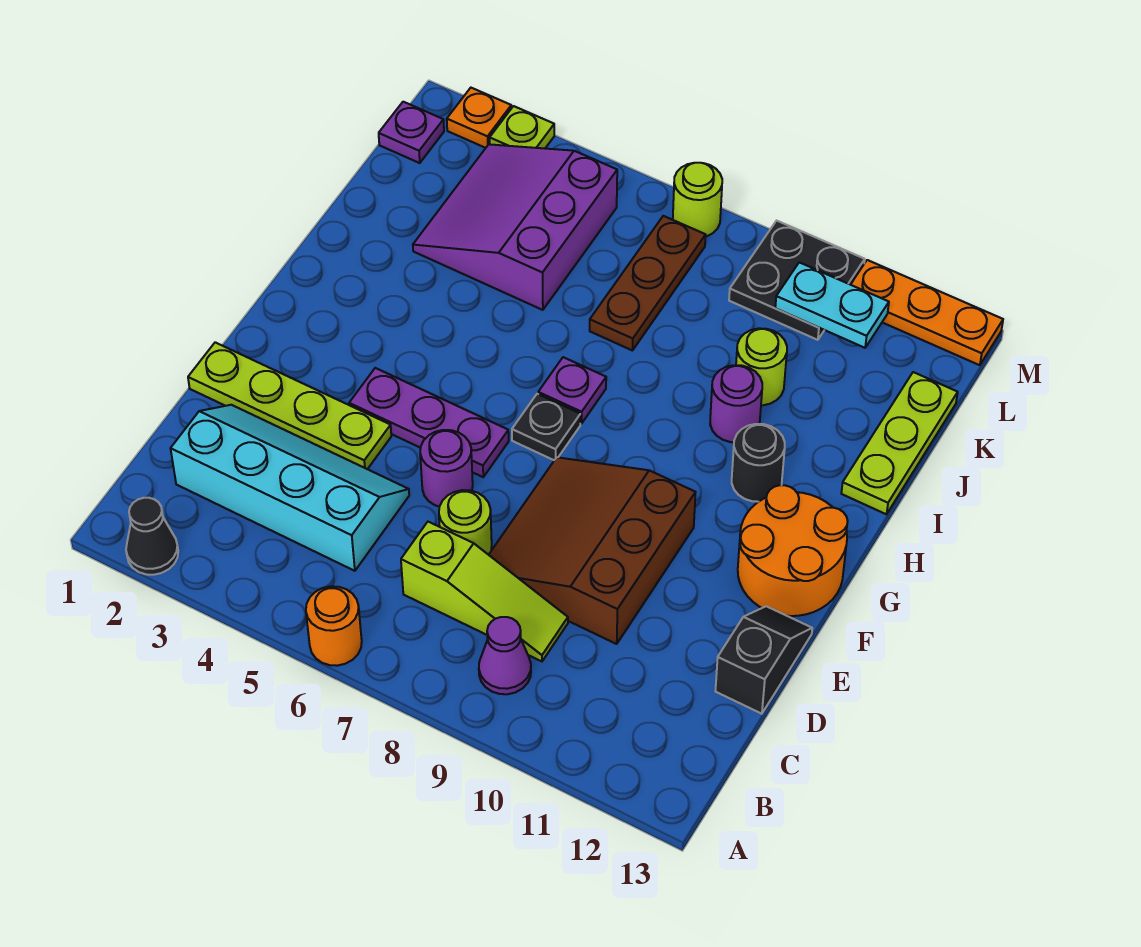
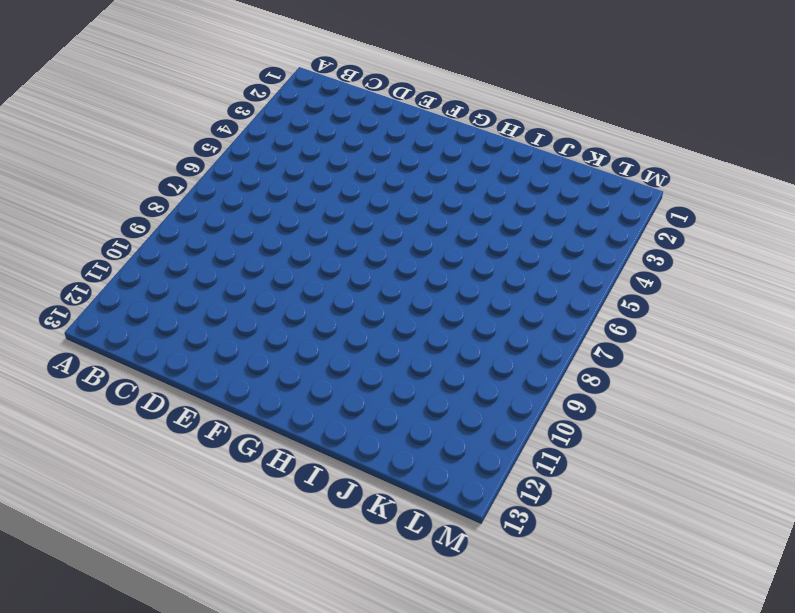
none -> black cone A2 level 1
none -> orange round brick A6 level 1
none -> purple cone B9 level 1

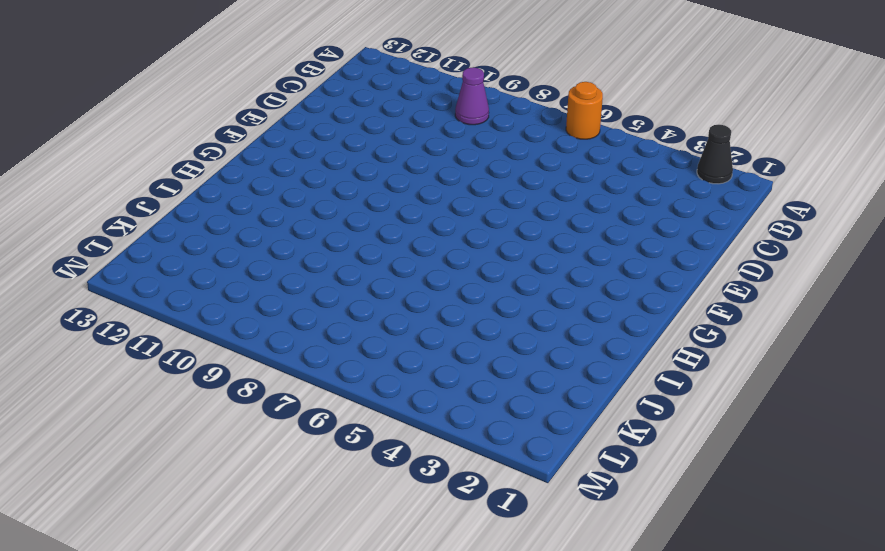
none -> cyan slope C2:D5 level 1 top C
none -> lime slope C7:C9 level 1 top 7
none -> lime round brick D7 level 1

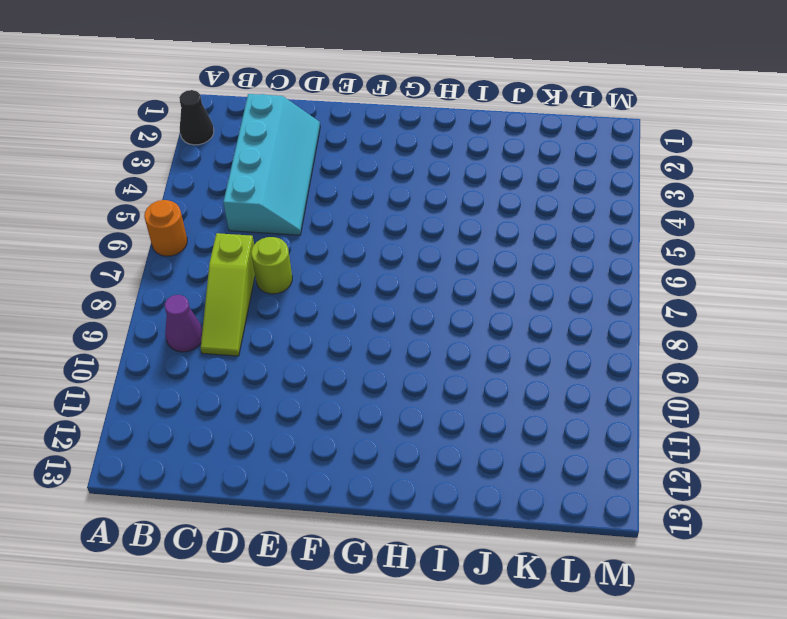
none -> brown slope D8:F10 level 1 top 10
none -> black slope D13:E13 level 1 top D
none -> lime plate E1:E4 level 1

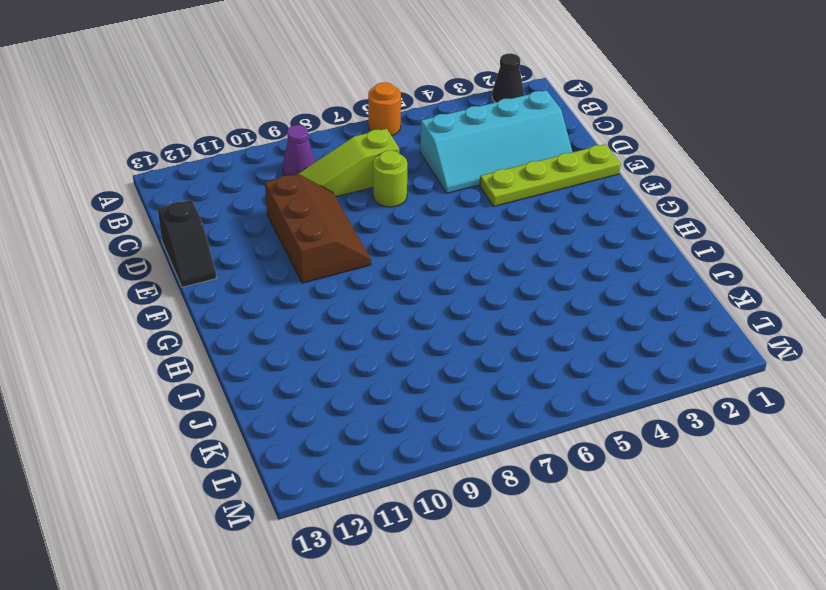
brown slope D9:F10 level 1 top 10 -> brown slope D8:F10 level 1 top 10
none -> purple round brick E6 level 1
none -> purple plate F4:F6 level 1
none -> orange round brick F12:G13 level 1

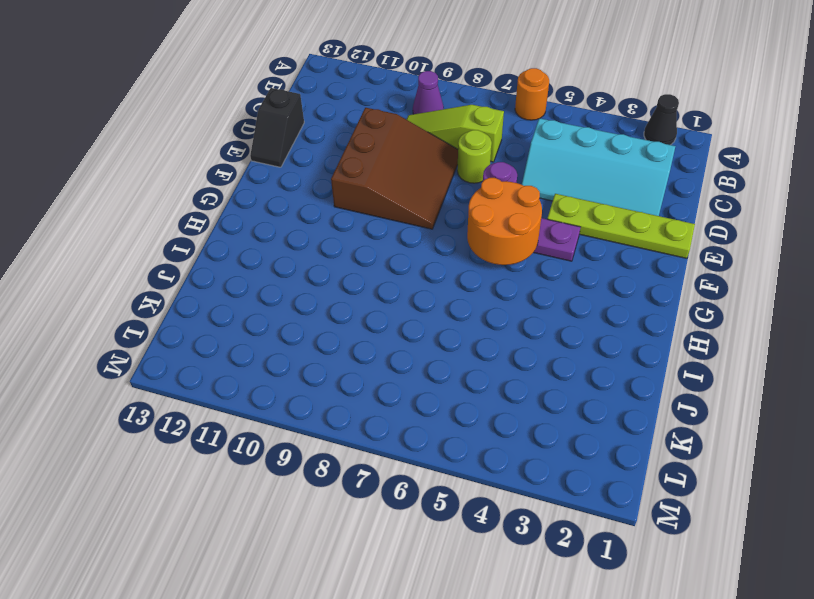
orange round brick F5:G6 level 2 -> orange round brick F12:G13 level 1
none -> black plate G7 level 1
none -> purple plate H7 level 1
none -> black round brick H11 level 1

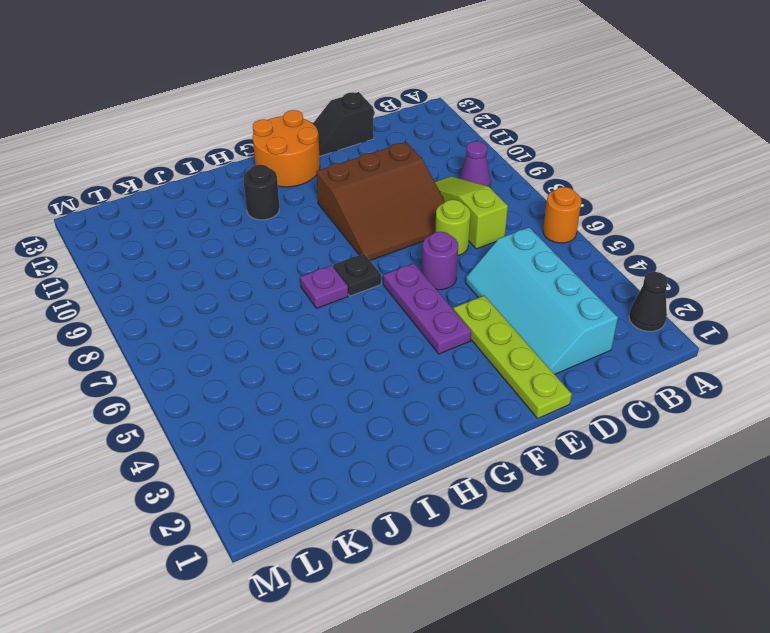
none -> purple round brick I10 level 1
none -> lime plate I13:K13 level 1
none -> purple slope J3:L5 level 1 top 5

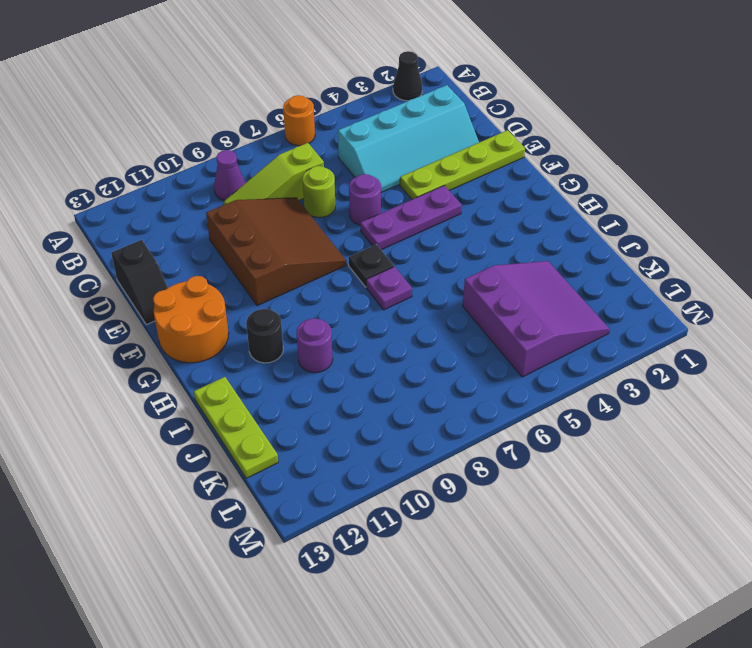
none -> brown plate J7:L7 level 1
none -> lime round brick J10 level 1
none -> purple plate L1 level 1

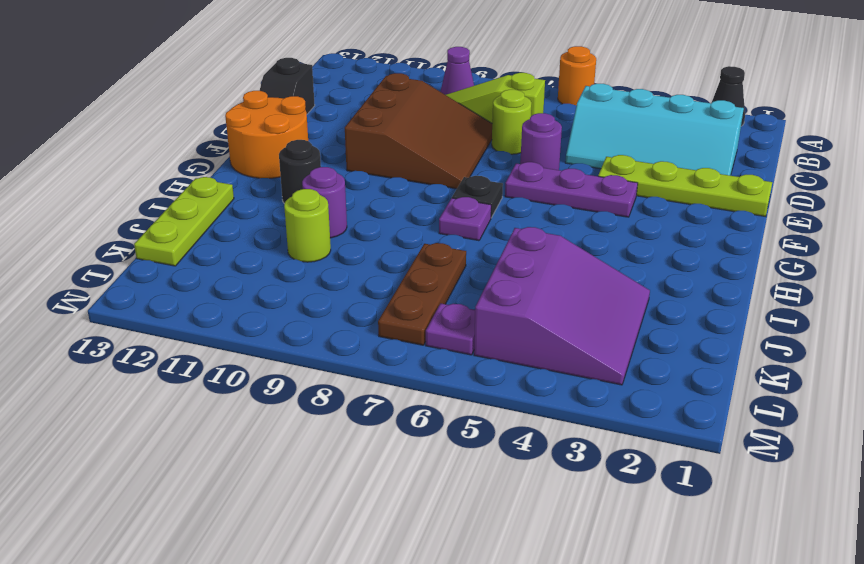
purple plate L6 level 1 -> purple plate L1 level 1
none -> black plate L9:M10 level 1
none -> orange plate M2 level 1
none -> lime plate M3 level 1

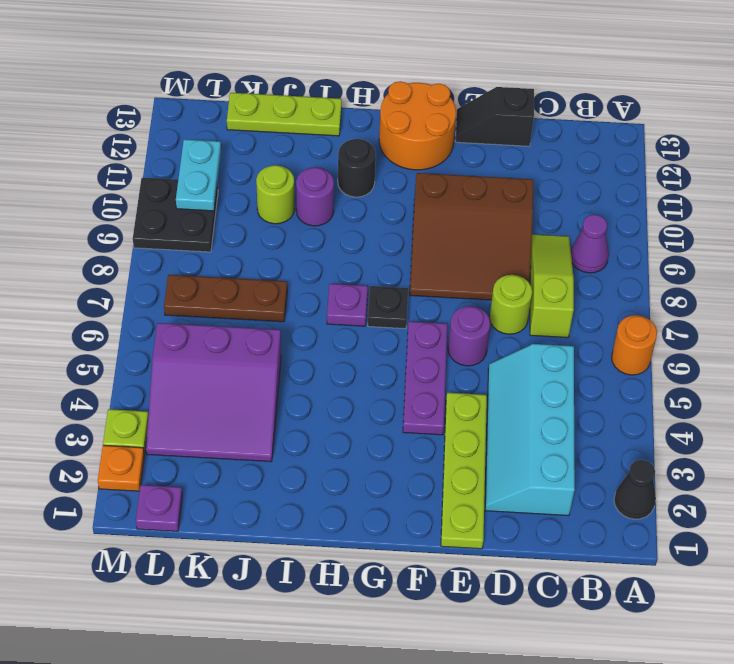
none -> lime round brick M7 level 1
none -> orange plate M11:M13 level 1

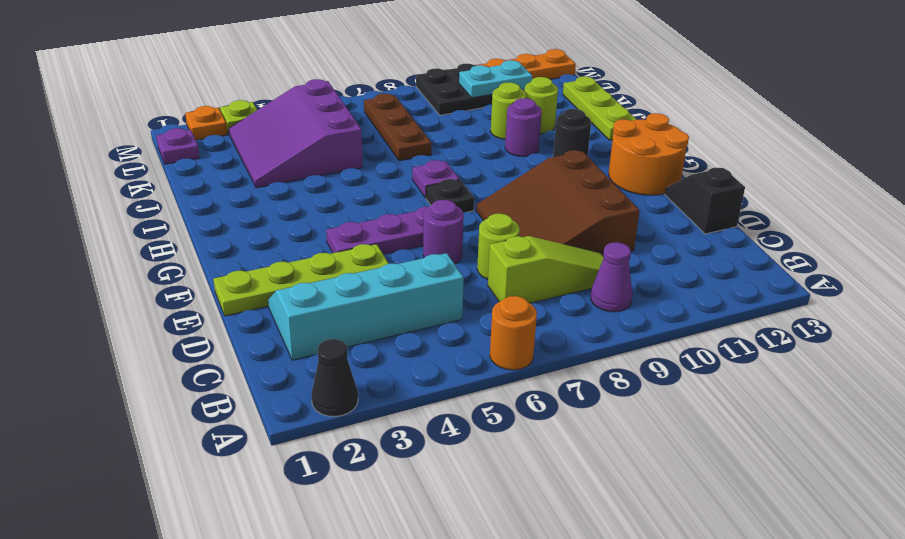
lime round brick J11 level 1 -> lime round brick M7 level 1

